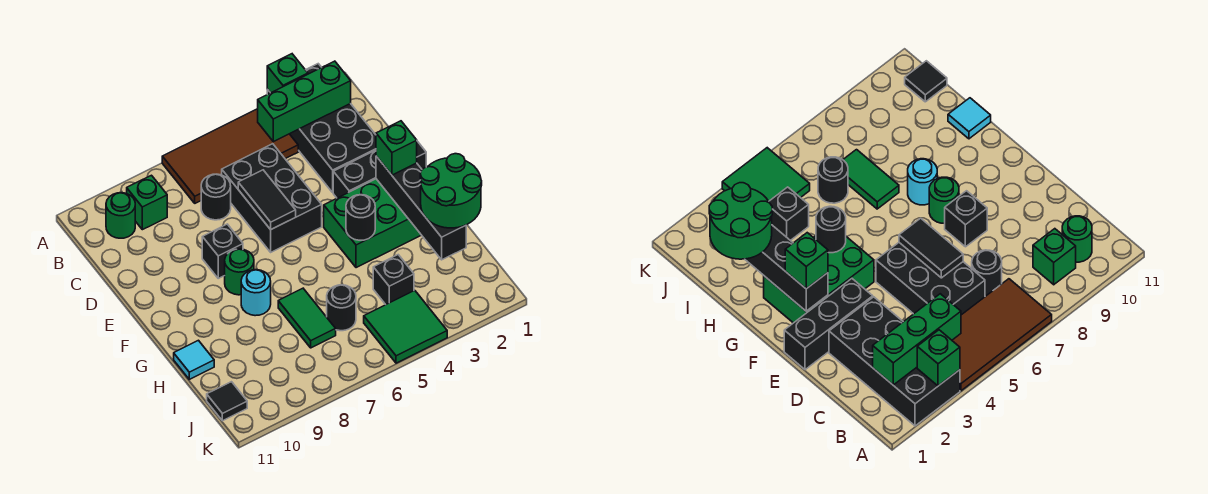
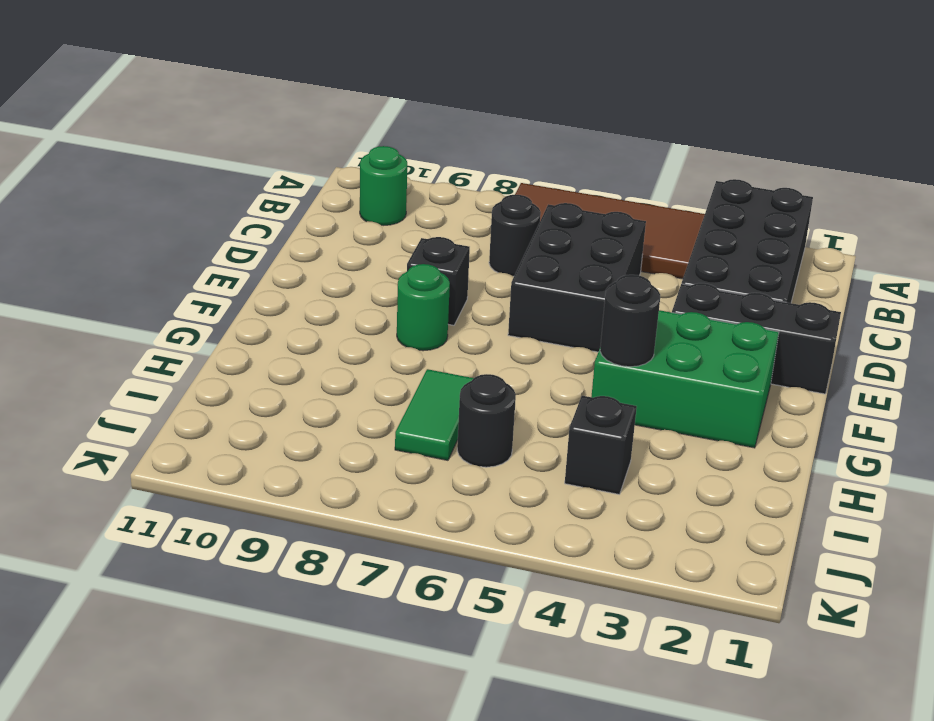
none -> green brick B9 level 1
none -> cyan round brick G8 level 1
none -> cyan tile H11 level 1

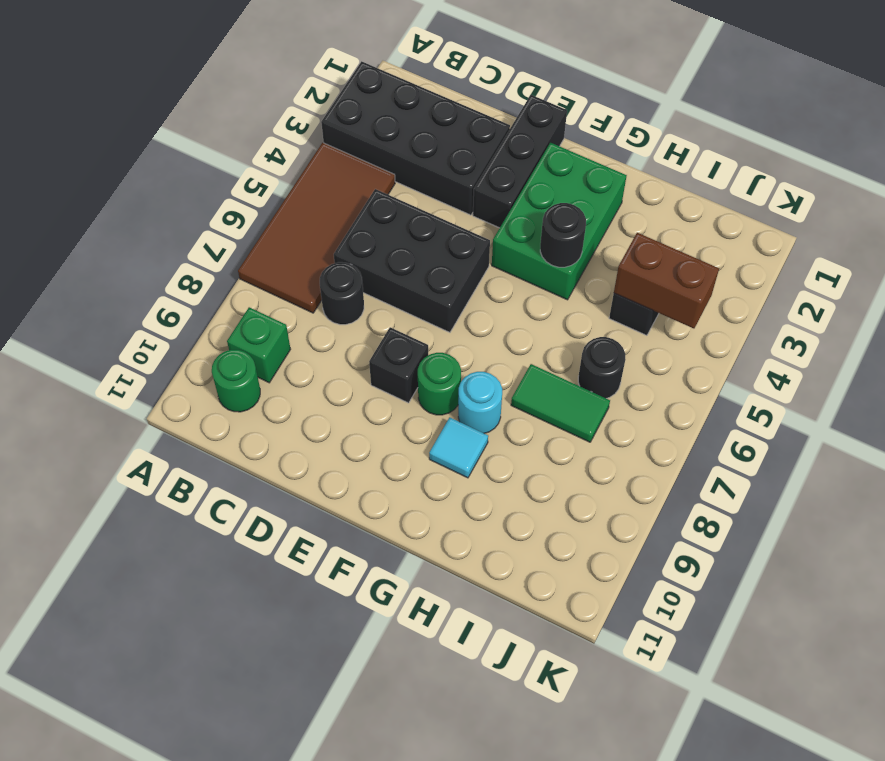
cyan tile G9 level 1 -> cyan tile H11 level 1
brown brick I4:J4 level 2 -> none
none -> green tile J4:K5 level 1
none -> black tile J11 level 1
none -> green brick A3 level 2

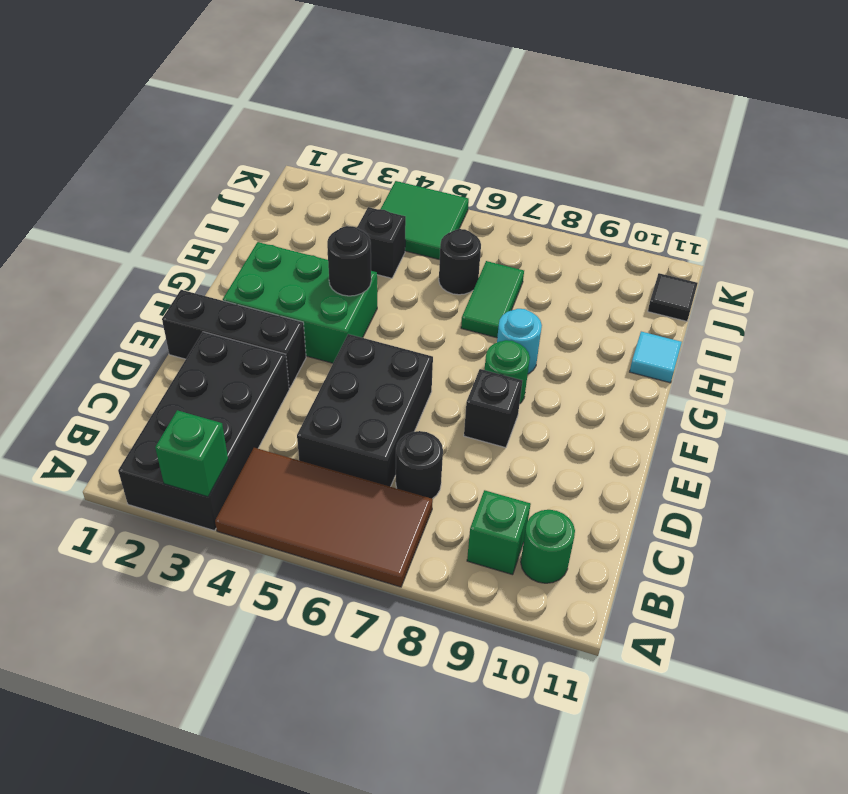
none -> green brick B2:B4 level 2
none -> black tile D6:E6 level 2
none -> black brick F2:I2 level 2

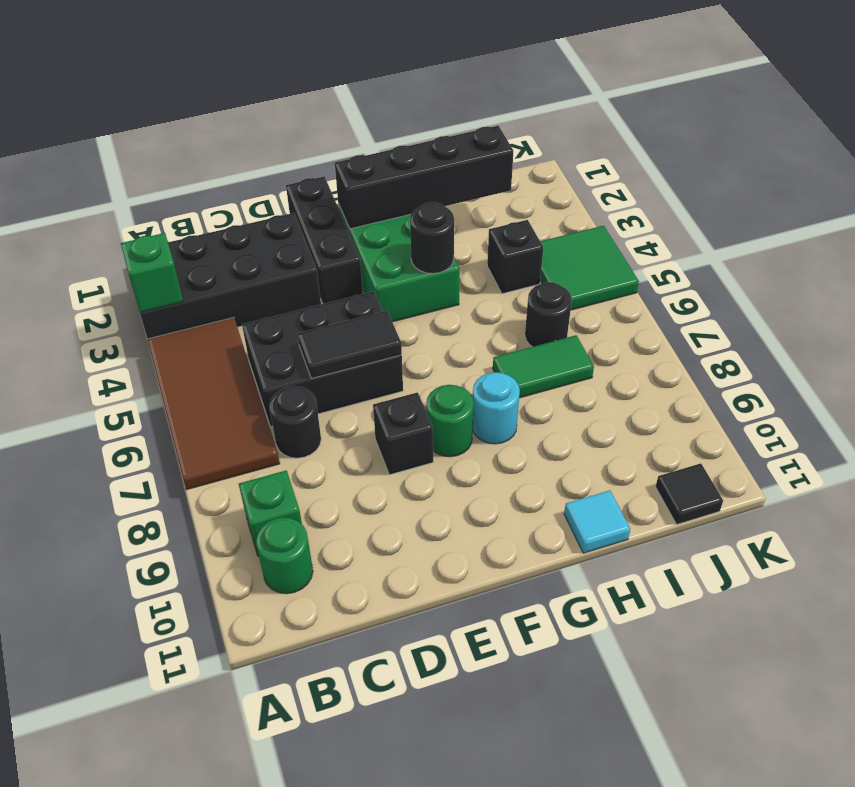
none -> green brick B2:B4 level 2
none -> green brick F2 level 3
none -> green round brick H1:I2 level 3

